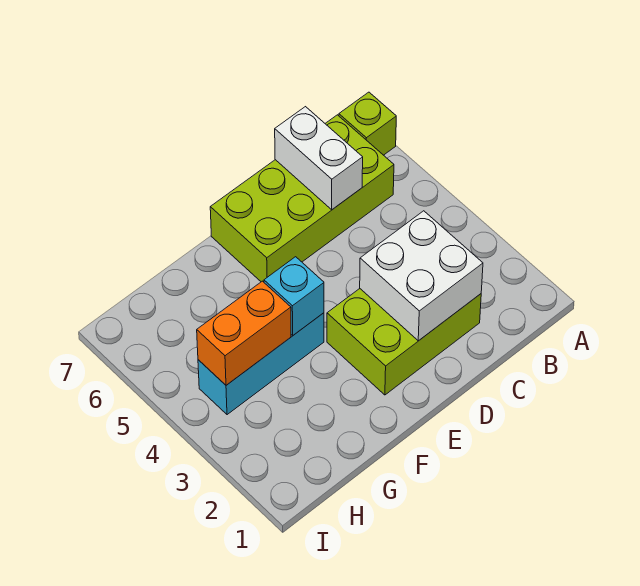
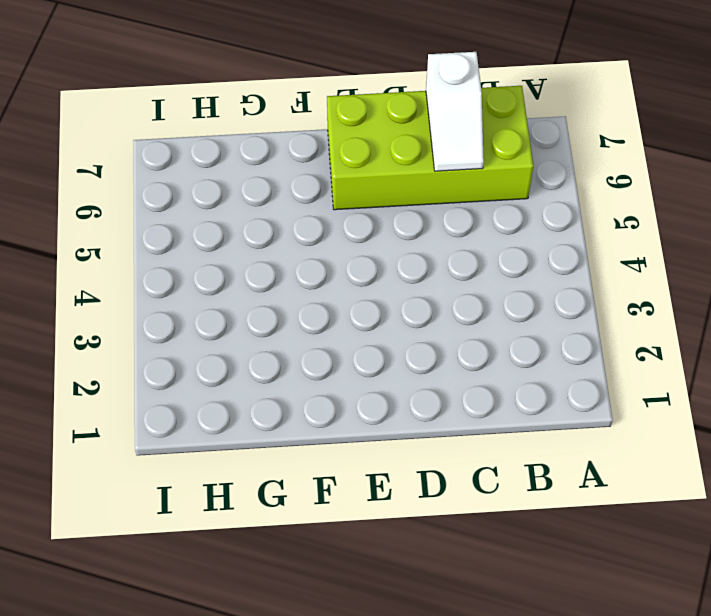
white slope C6:C7 level 2 top 7 -> white brick C6:C7 level 2
none -> lime brick A7 level 1
none -> lime brick C2:E3 level 1

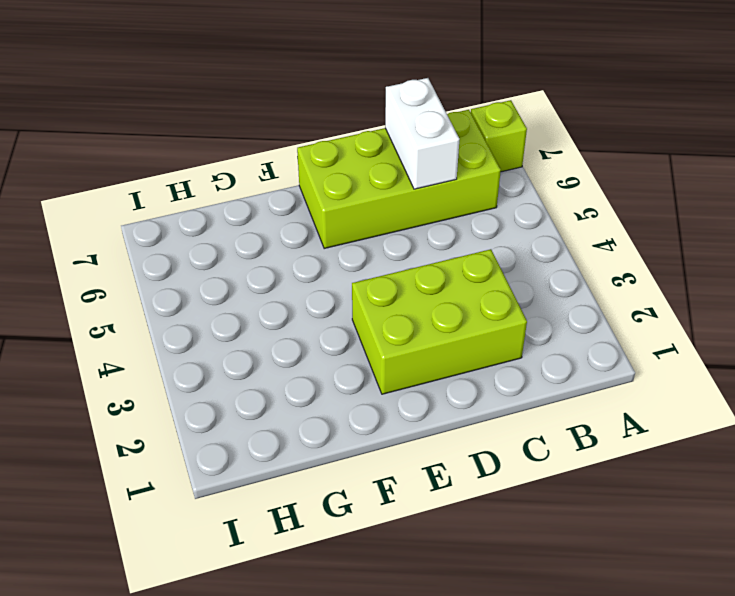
none -> cyan brick F4:H4 level 1
none -> white brick C2:D3 level 2

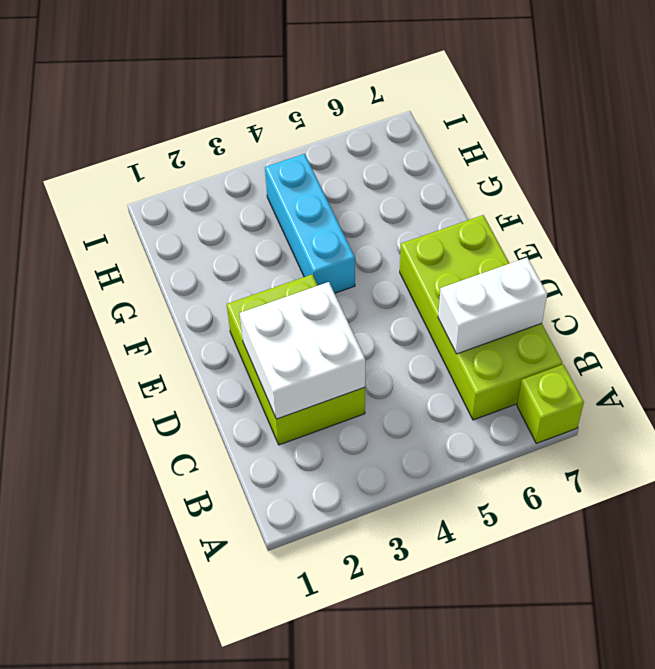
none -> cyan brick F4 level 2
none -> orange brick G4:H4 level 2

